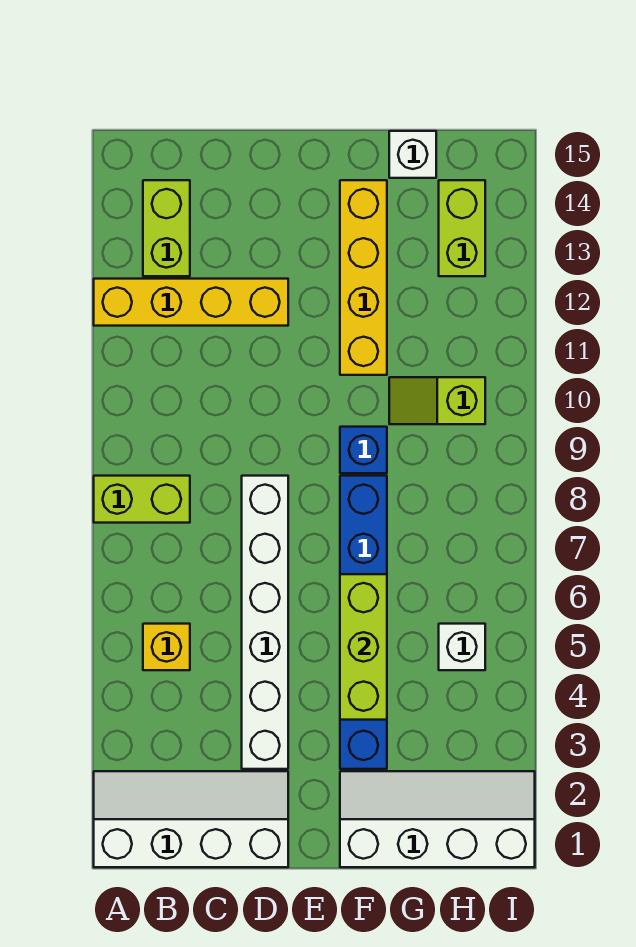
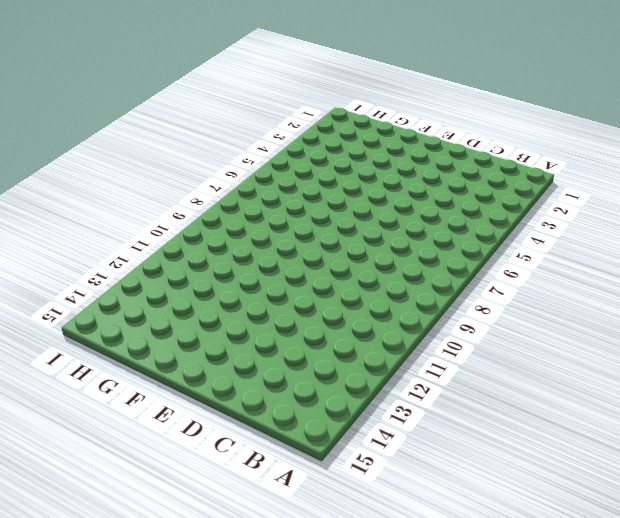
none -> white slope A1:D2 level 1 top 1
none -> lime brick A8:B8 level 1
none -> yellow brick A12:D12 level 1

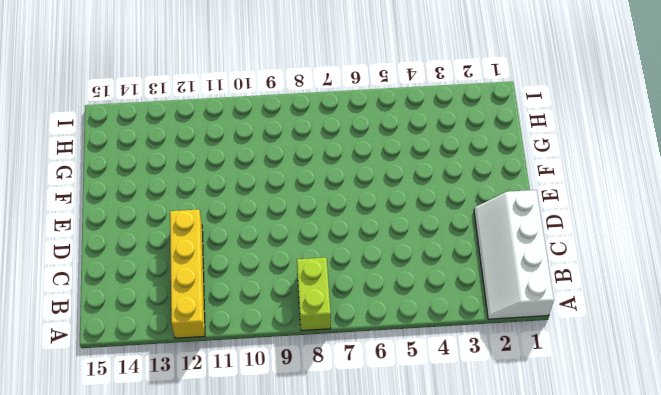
none -> yellow brick B5 level 1
none -> lime brick B13:B14 level 1
none -> white brick D3:D8 level 1

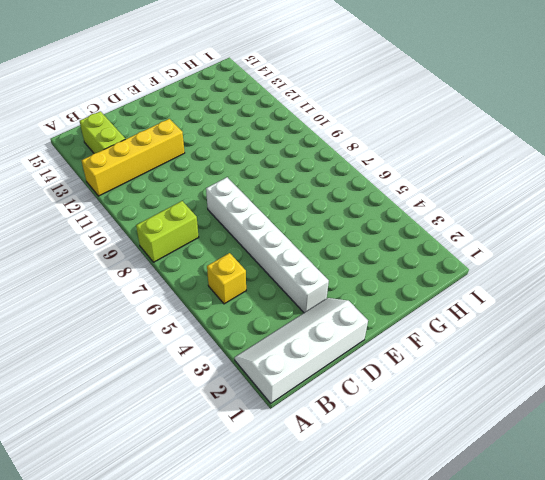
none -> white slope F1:I2 level 1 top 1
none -> blue brick F3:F8 level 1
none -> blue brick F9 level 1

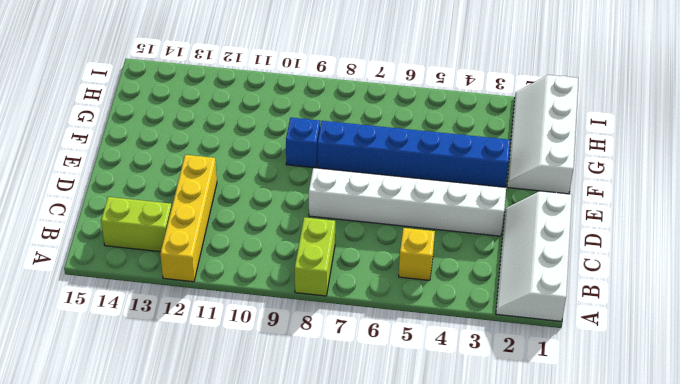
none -> yellow brick F11:F14 level 1
none -> lime slope G10:H10 level 1 top H
none -> white brick G15 level 1

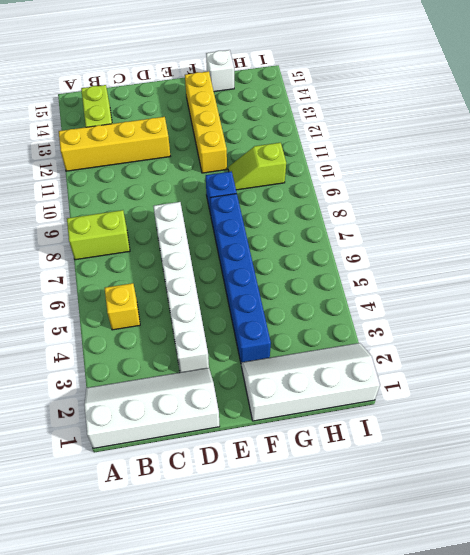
none -> white brick H5 level 1
none -> lime brick H13:H14 level 1
none -> lime brick F4:F6 level 2

